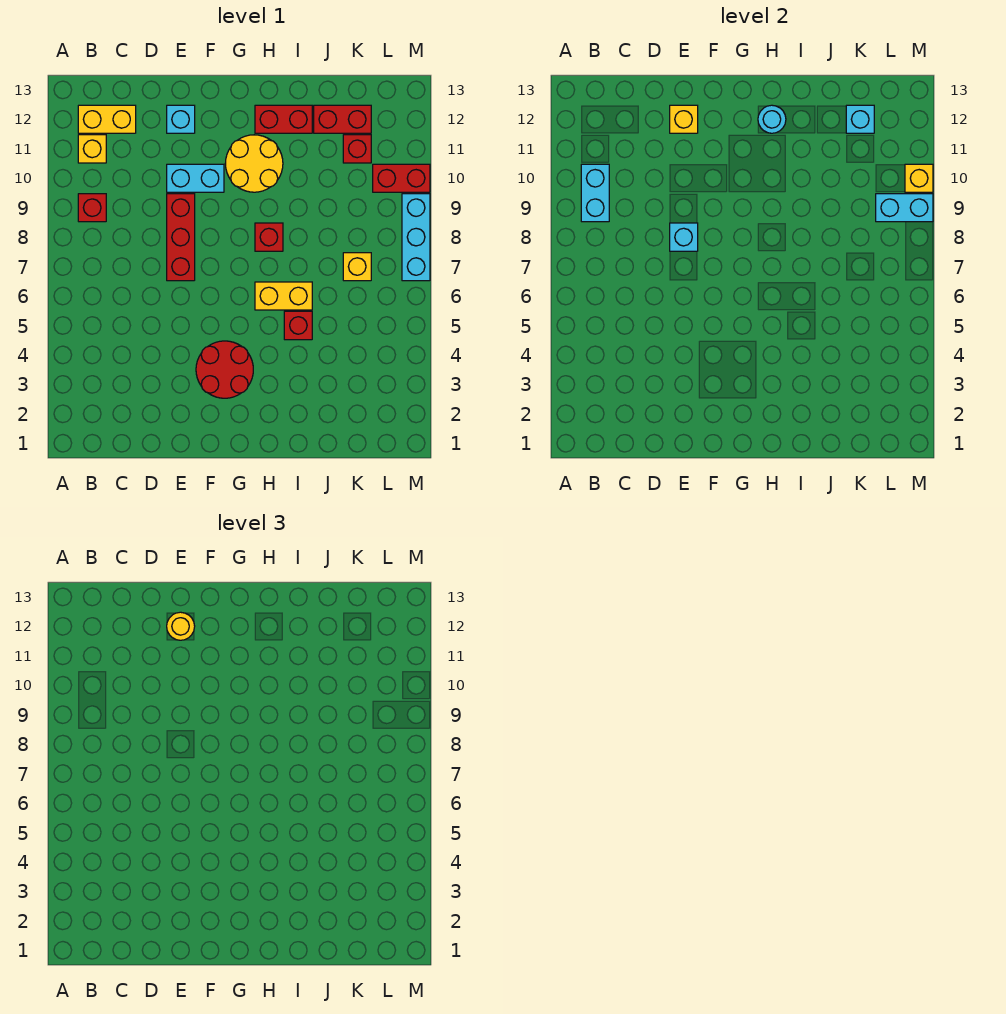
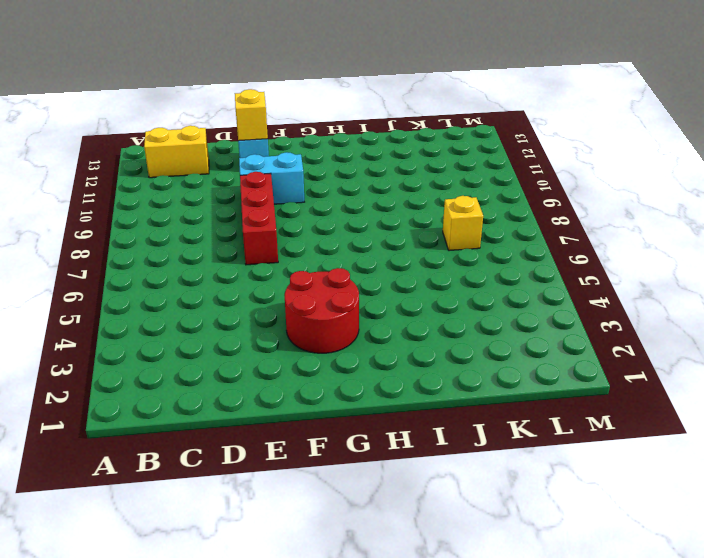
none -> red brick B9 level 1
none -> yellow brick B11 level 1
none -> yellow round brick G10:H11 level 1

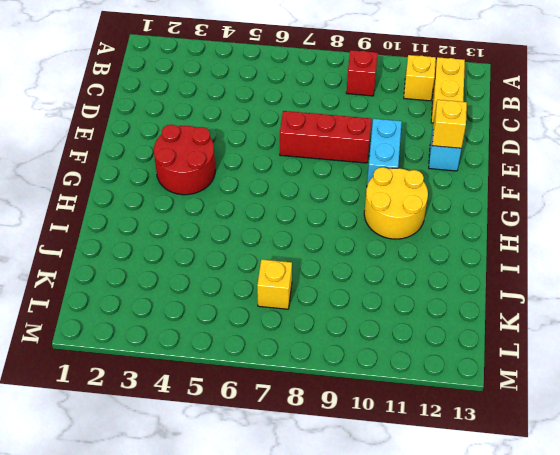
none -> yellow brick H6:I6 level 1
none -> red brick H8 level 1
none -> red brick H12:I12 level 1

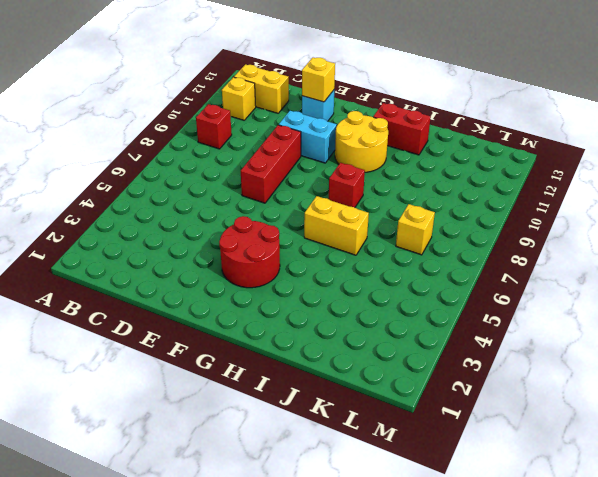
none -> red brick I5 level 1
none -> red brick J12:K12 level 1
none -> red brick K11 level 1

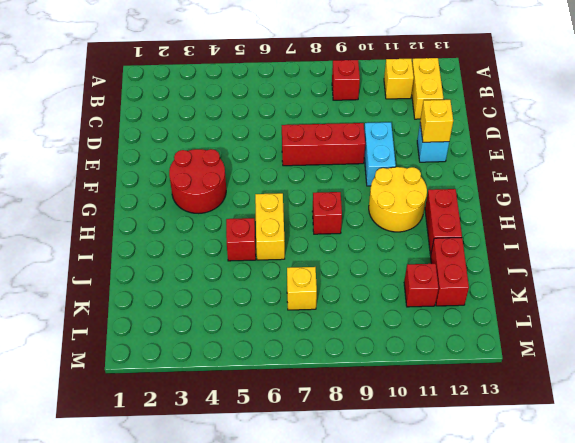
none -> red brick L10:M10 level 1
none -> cyan brick M7:M9 level 1
none -> cyan brick B9:B10 level 2

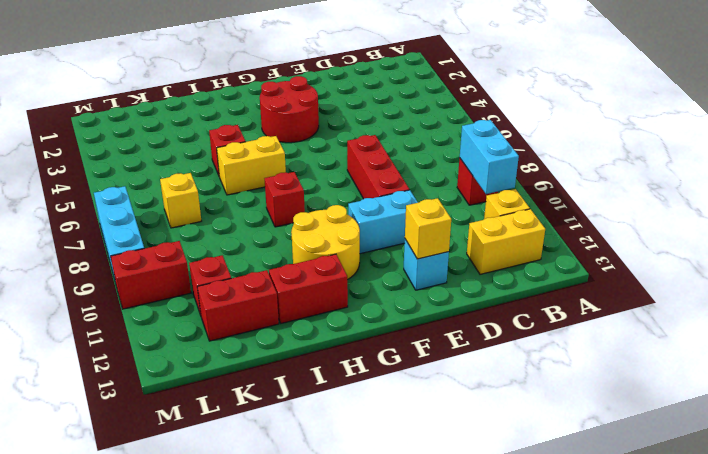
none -> cyan brick E8 level 2
none -> cyan round brick H12 level 2
none -> cyan brick K12 level 2

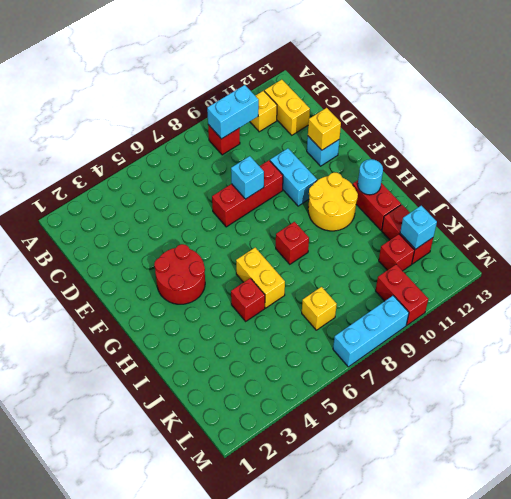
none -> cyan brick L9:M9 level 2
none -> yellow brick M10 level 2
none -> yellow round brick E12 level 3

